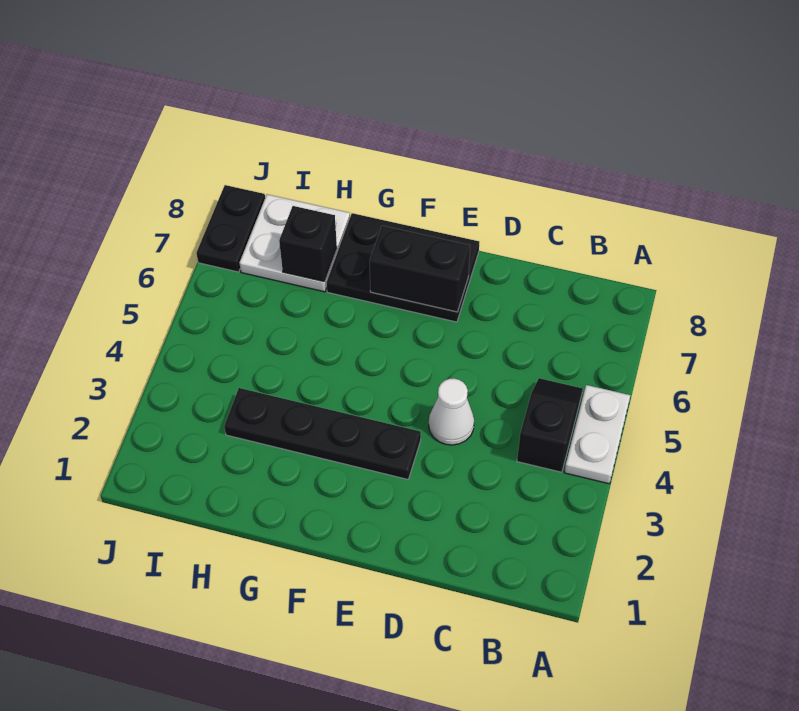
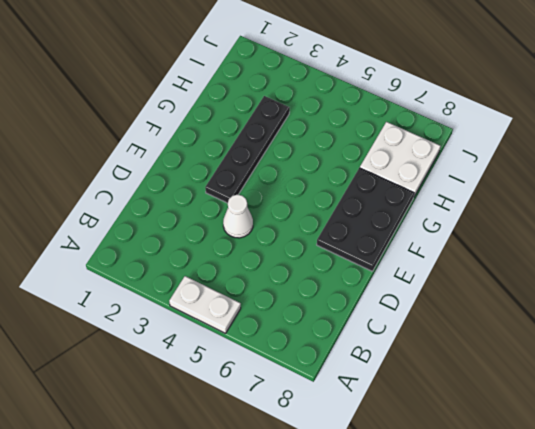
none -> black slope B4:B5 level 1 top 4
none -> black plate J7:J8 level 1

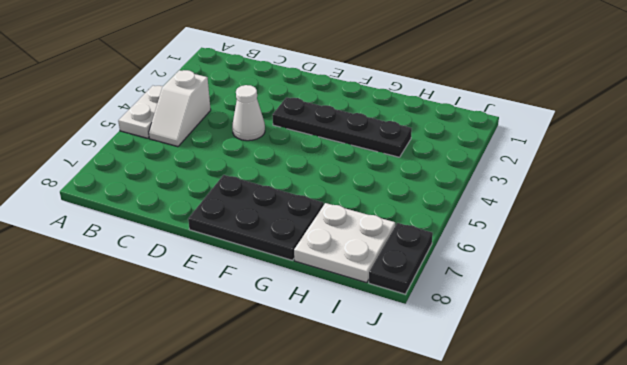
white slope B4:B5 level 1 top 4 -> black slope B4:B5 level 1 top 4
none -> black brick E7:F7 level 2
none -> black brick H7 level 2

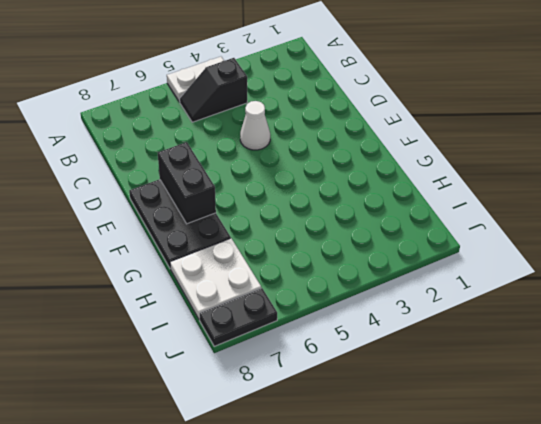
none -> black plate E3:H3 level 1
none -> black brick H7 level 2

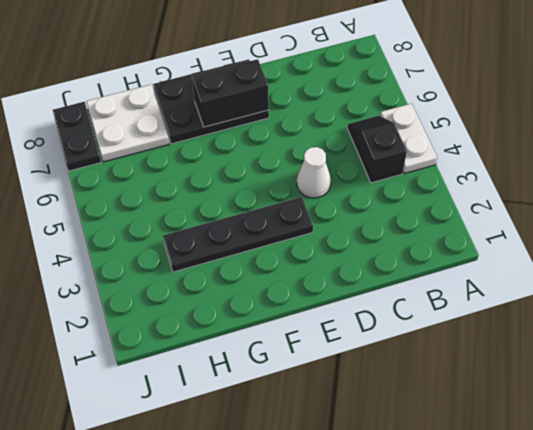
none -> black brick H7 level 2

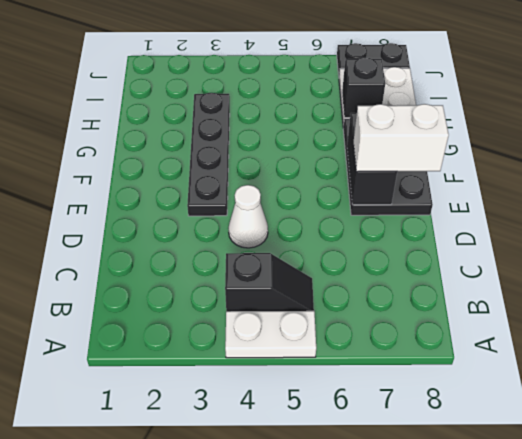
white brick E7:E8 level 3 -> none

